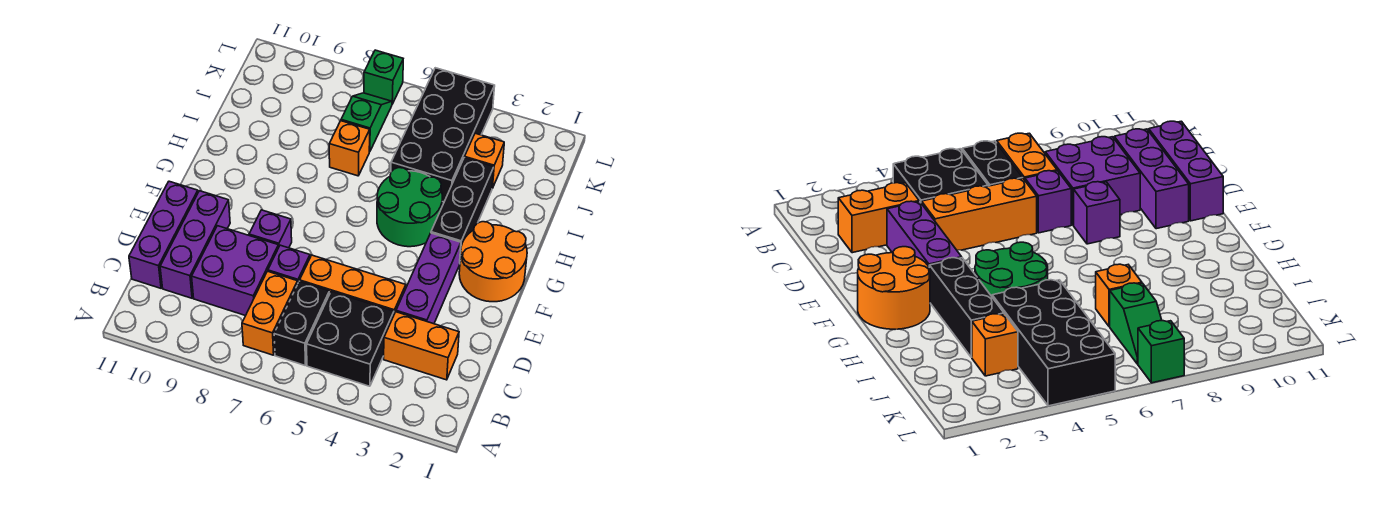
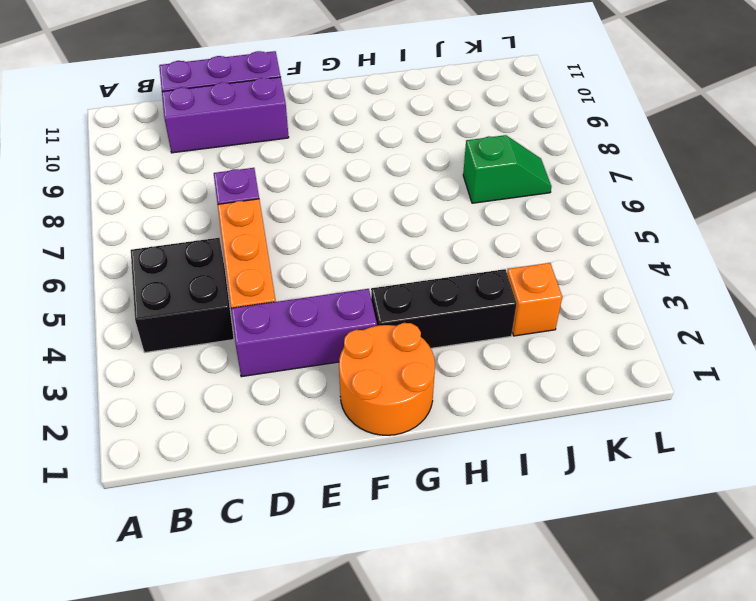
none -> black brick B6:C6 level 1
none -> orange brick B7:C7 level 1
none -> orange brick C2:C3 level 1

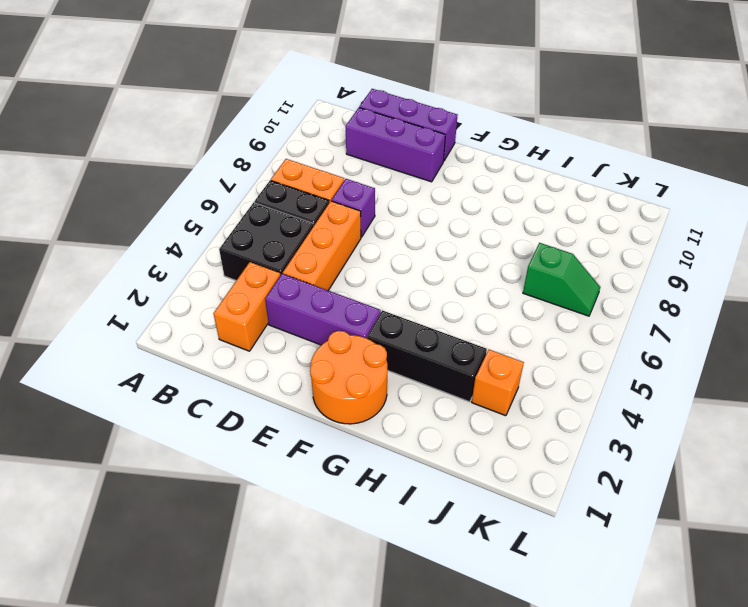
none -> purple brick C8:D9 level 1
none -> purple brick E8 level 1
none -> green round brick G4:H5 level 1

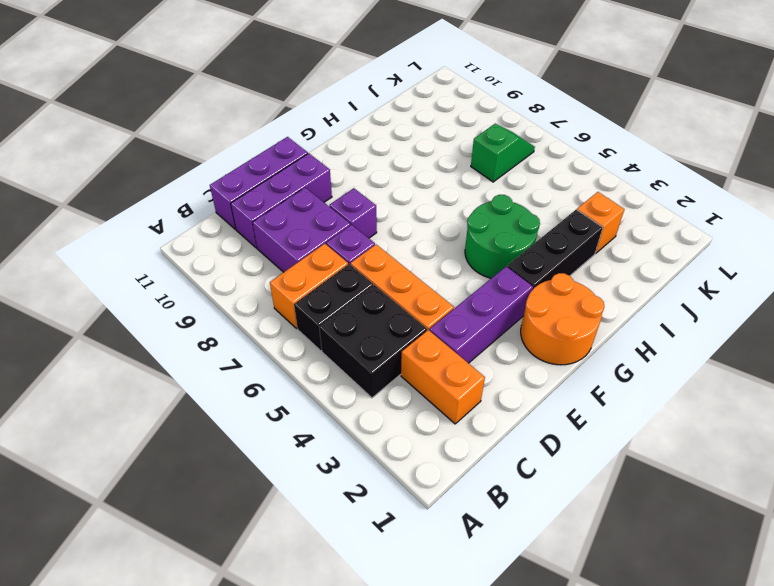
none -> black brick I4:L5 level 1
none -> orange brick I7 level 1
none -> green brick L7 level 1

